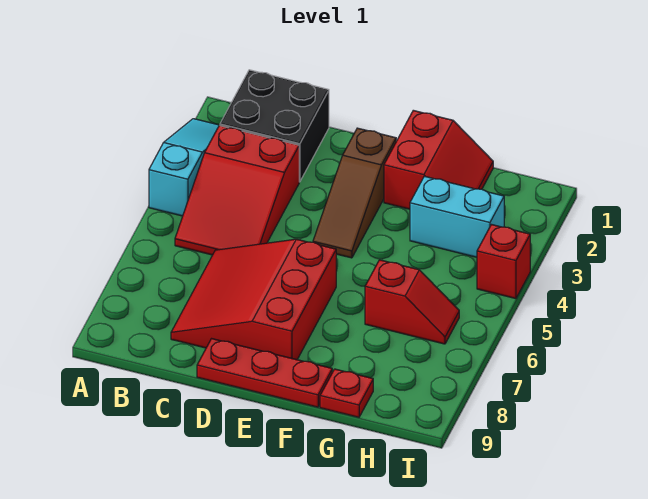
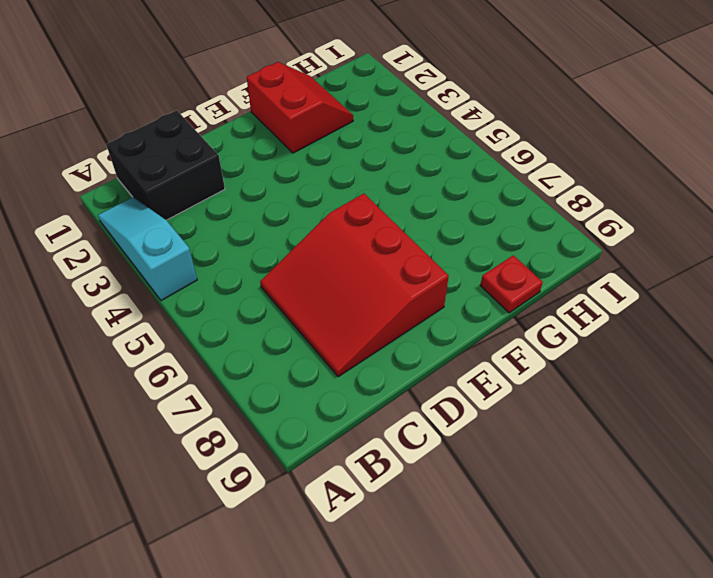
none -> red slope B3:C5 level 1 top 3
none -> red plate D9:F9 level 1

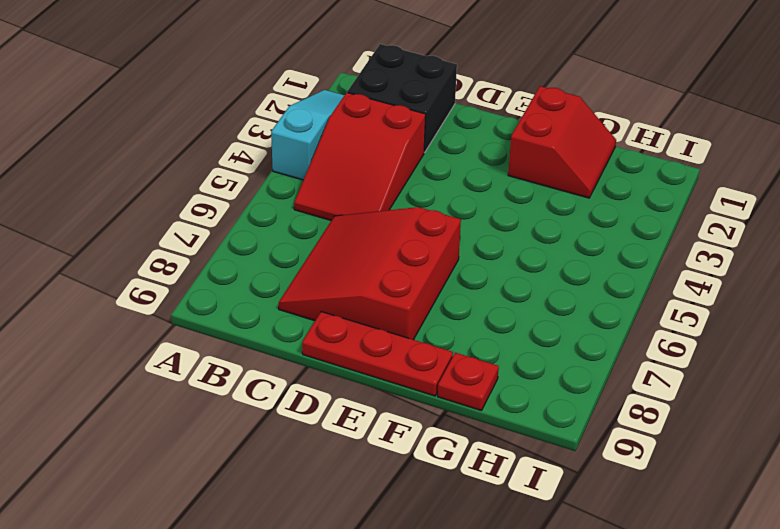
none -> brown slope E2:E4 level 1 top 2
none -> cyan brick G3:H3 level 1

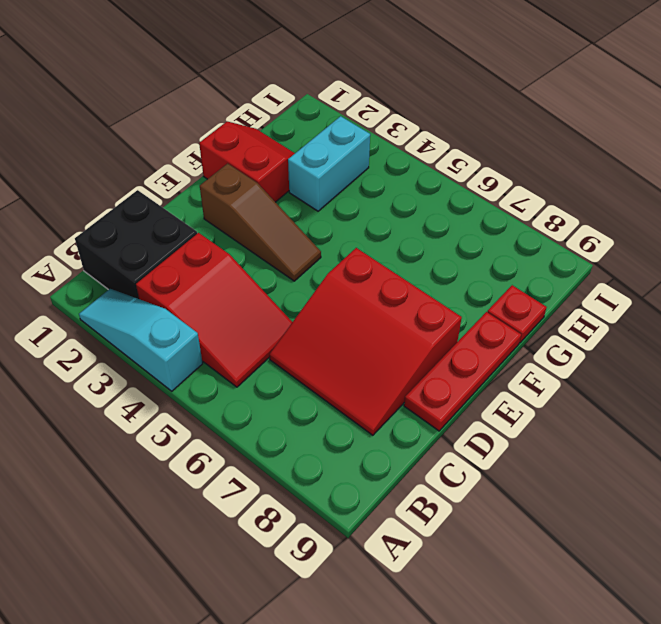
none -> red slope G6:H6 level 1 top G
none -> red brick I4 level 1

